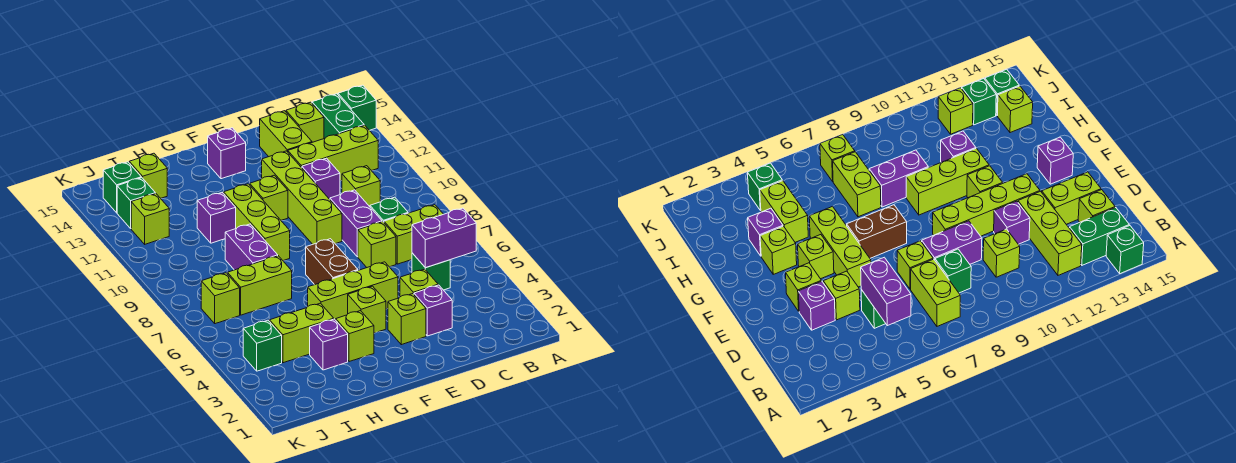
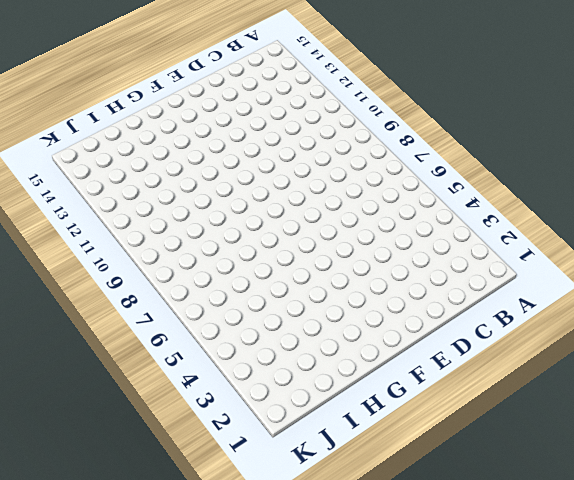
none -> green brick A14 level 1
none -> lime brick B7:C7 level 1
none -> lime brick B12:D12 level 1
none -> green brick B13:B14 level 1

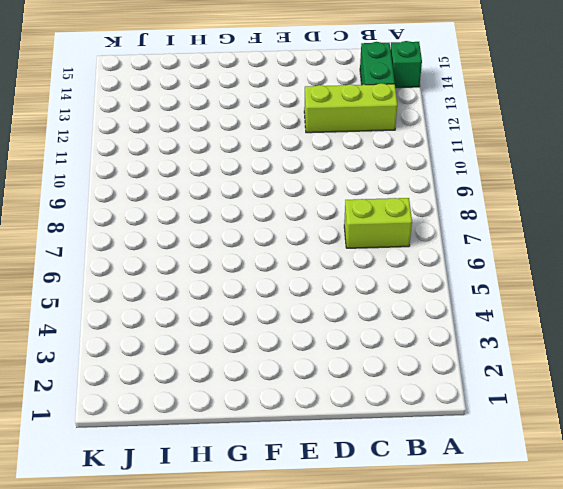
none -> green brick C5 level 1
none -> green brick C8 level 1
none -> lime brick C10 level 1
none -> lime brick C14 level 1

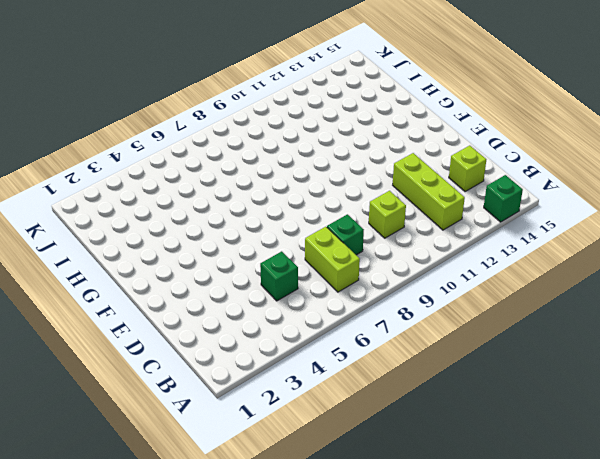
none -> green brick B13:B14 level 1
none -> purple brick D3 level 1
none -> lime brick D4 level 1
none -> lime brick D7 level 1

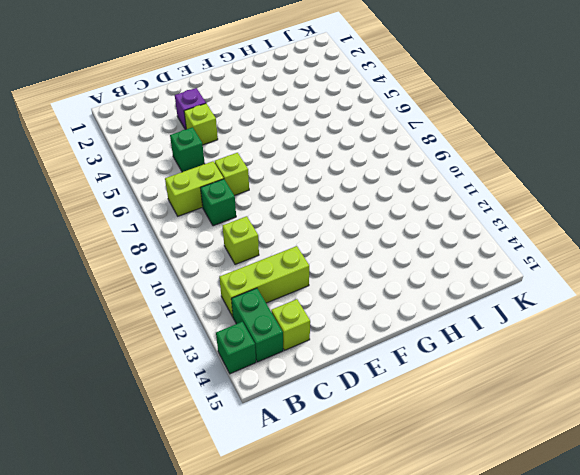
none -> purple brick D8:D9 level 1
none -> purple brick D11 level 1
none -> lime brick D13:D14 level 1
none -> lime brick E3 level 1

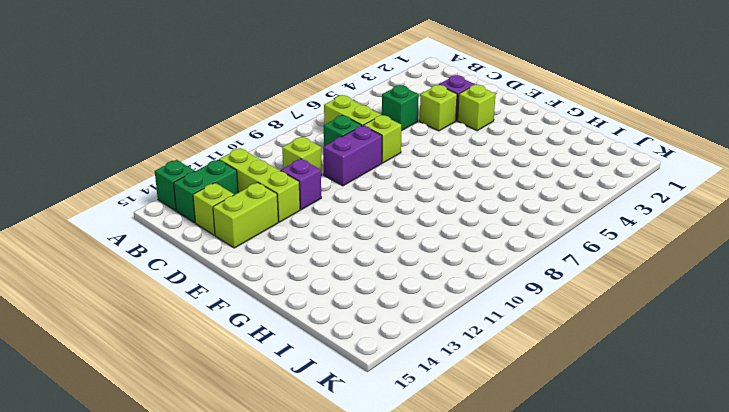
none -> lime brick E5:G5 level 1
none -> lime brick E9:E12 level 1
none -> lime brick F4 level 1
none -> brown brick F6:F7 level 1

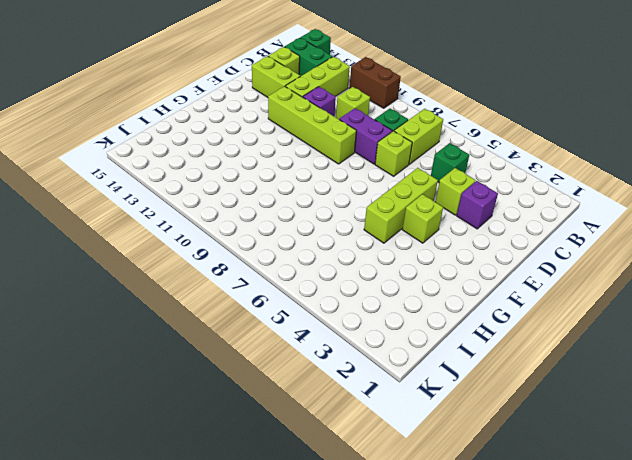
brown brick A10:A11 level 1 -> brown brick F6:F7 level 1
none -> lime brick E3 level 1
none -> lime brick F11 level 1
none -> purple brick F14 level 1
none -> lime brick G3 level 1

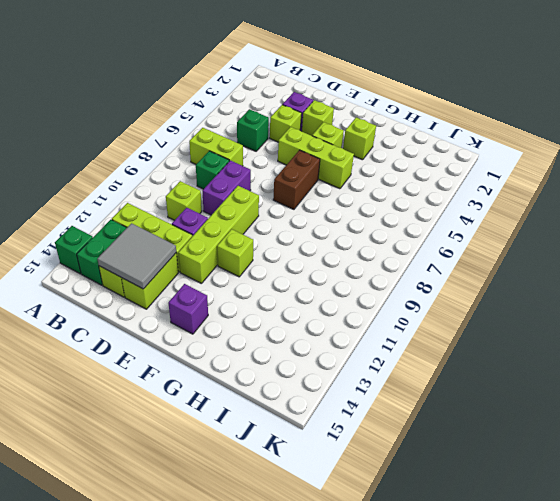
grey tile C13:D14 level 2 -> none
none -> lime brick D7 level 1
none -> lime brick G9:G11 level 1
none -> purple brick H3 level 1
none -> lime brick H4:I4 level 1

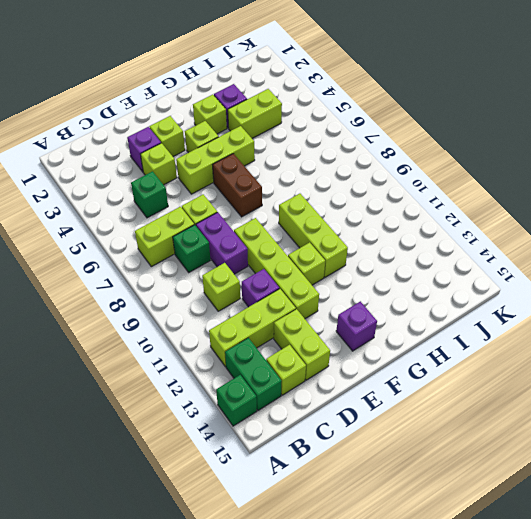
none -> lime brick H7:I7 level 1
none -> purple brick H8:H9 level 1
none -> purple brick H11 level 1
none -> lime brick I14 level 1

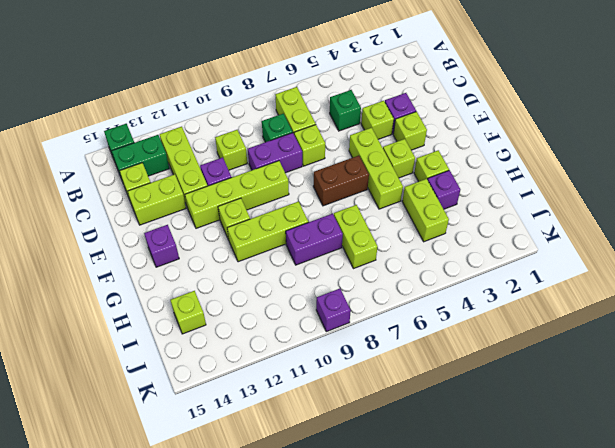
purple brick K9 level 1 -> purple brick H11 level 1
none -> green brick J4 level 1
none -> lime brick J7 level 1
none -> lime brick J12 level 1
none -> green brick J13 level 1

